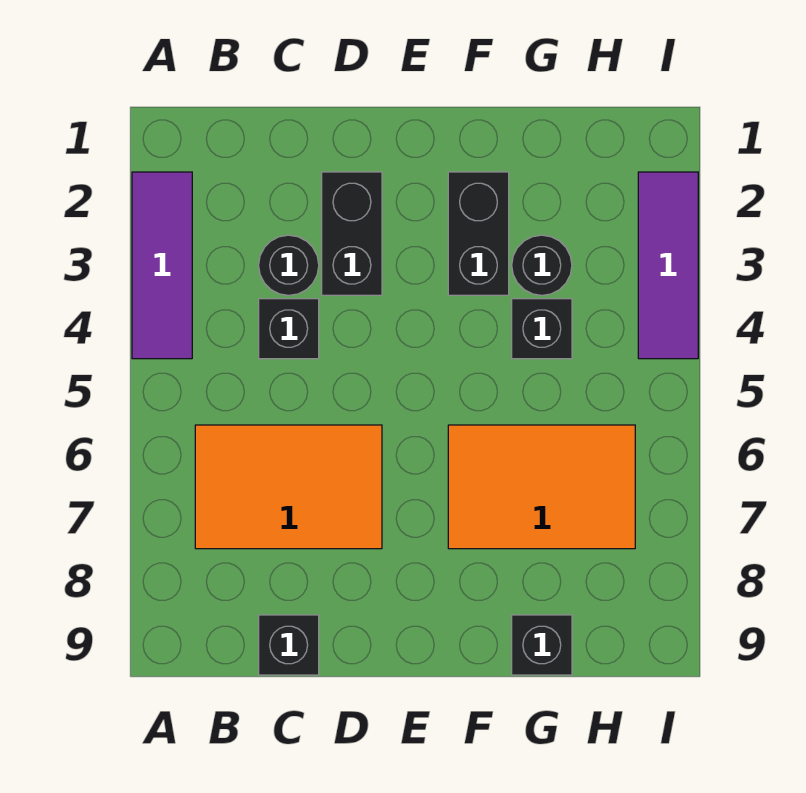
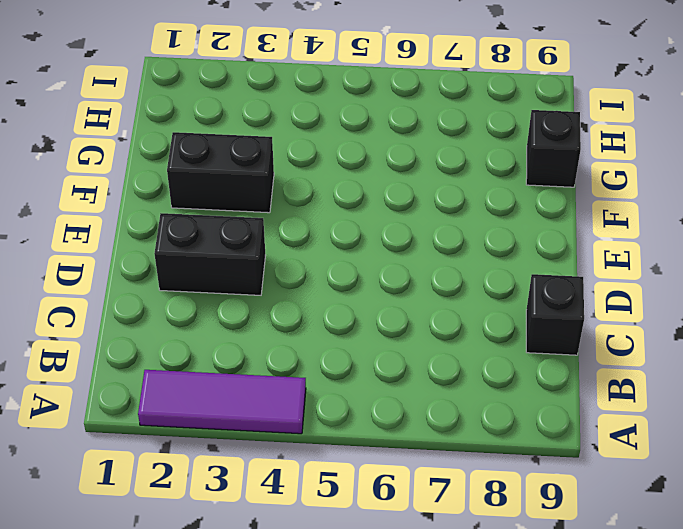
none -> orange tile B6:D7 level 1
none -> black round brick C3 level 1
none -> black brick C4 level 1

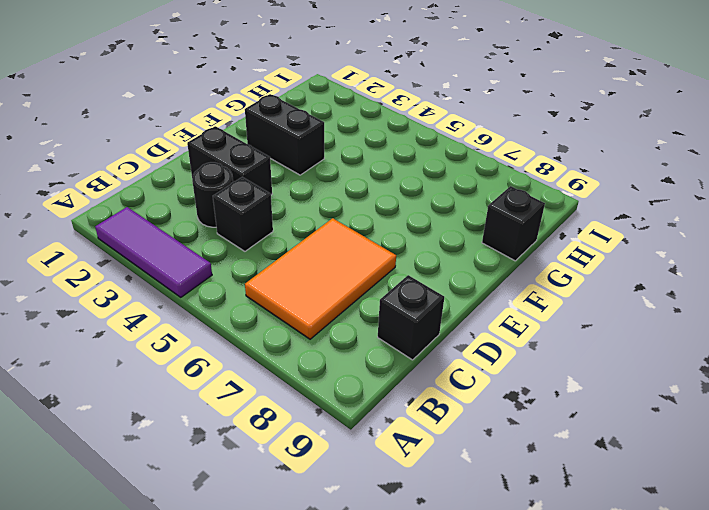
none -> orange tile F6:H7 level 1
none -> black round brick G3 level 1
none -> black brick G4 level 1

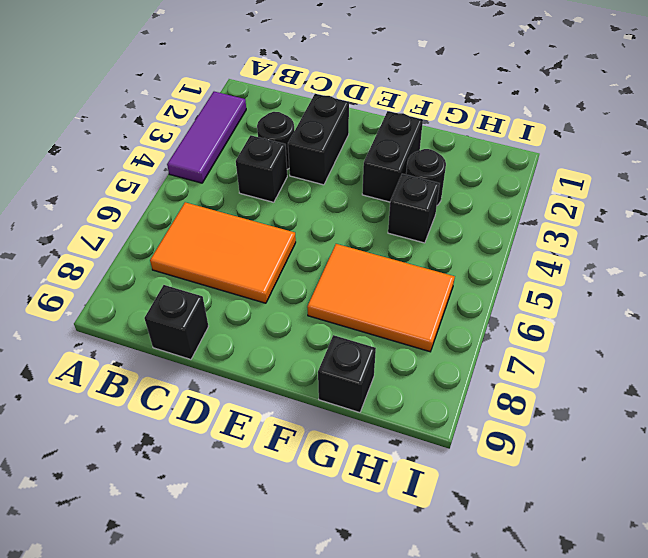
none -> purple tile I2:I4 level 1

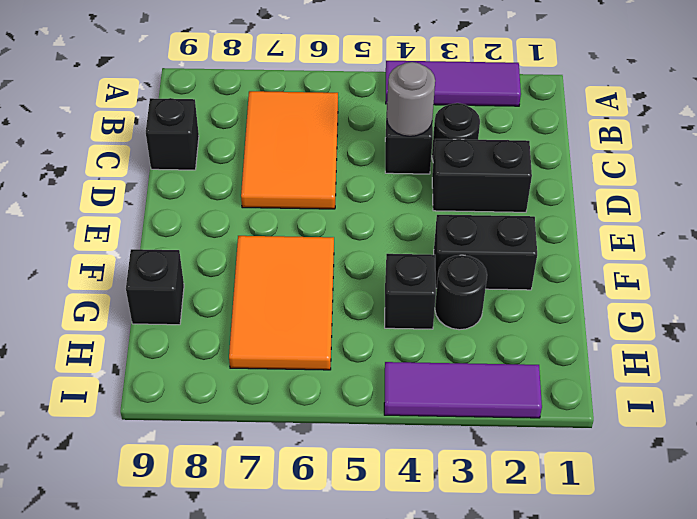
grey round brick C4 level 2 -> none

